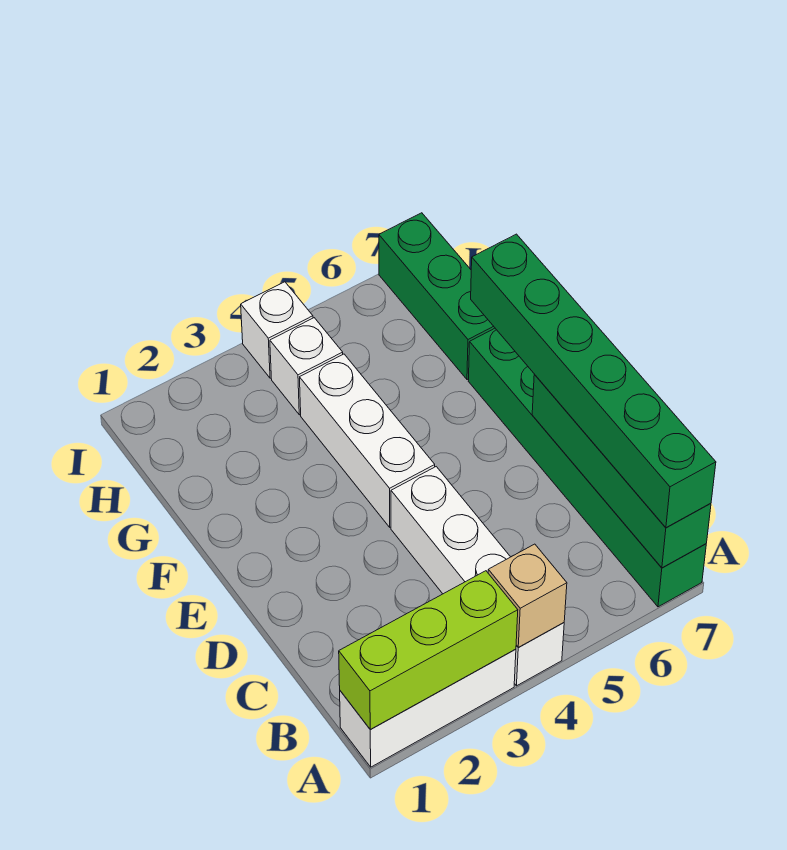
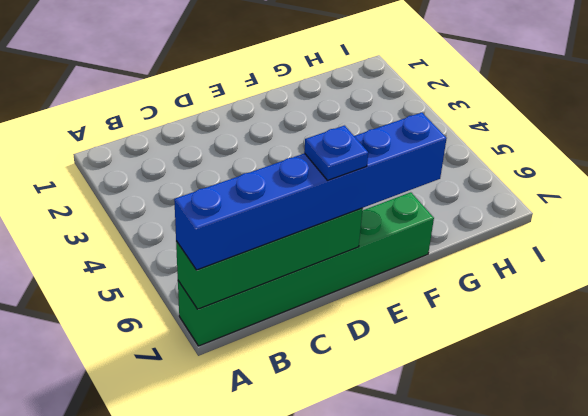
blue brick A7:F7 level 3 -> green brick A7:F7 level 3
blue plate D7 level 4 -> none
none -> white brick A1:A3 level 1
none -> white brick A4:D4 level 1

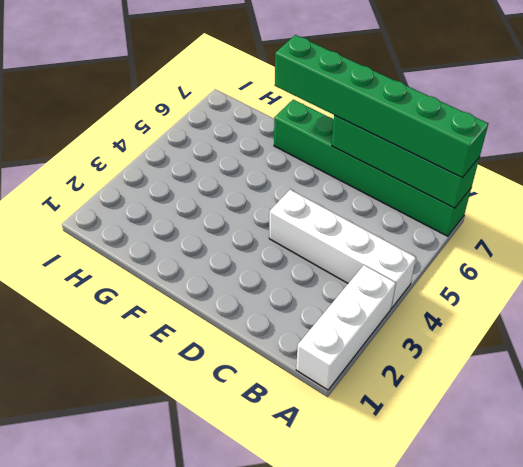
none -> white brick E4:G4 level 1
none -> green brick G7:I7 level 1

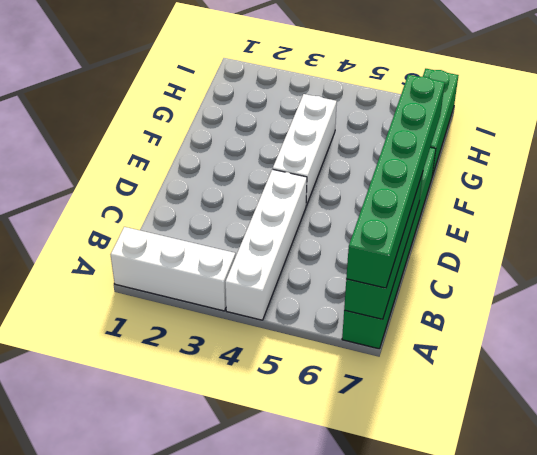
none -> white brick H4 level 1
none -> white brick I4 level 1

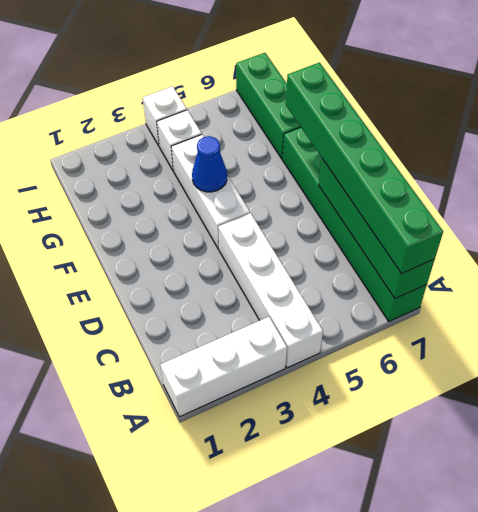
blue cone F4 level 2 -> none
none -> lime brick A1:A3 level 2
none -> tan brick A4 level 2

